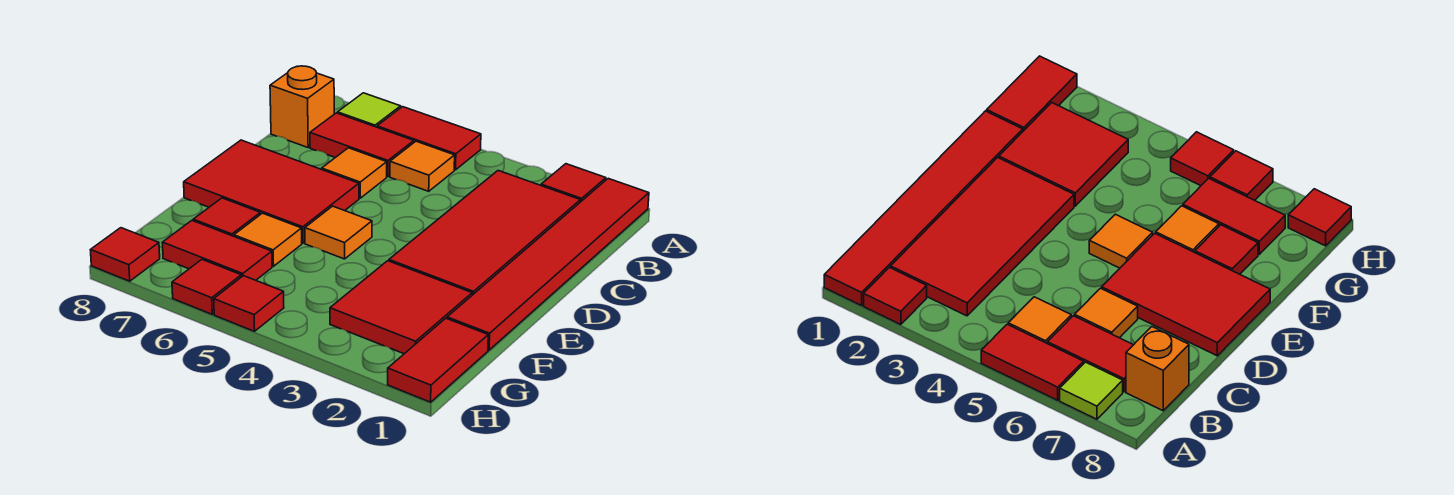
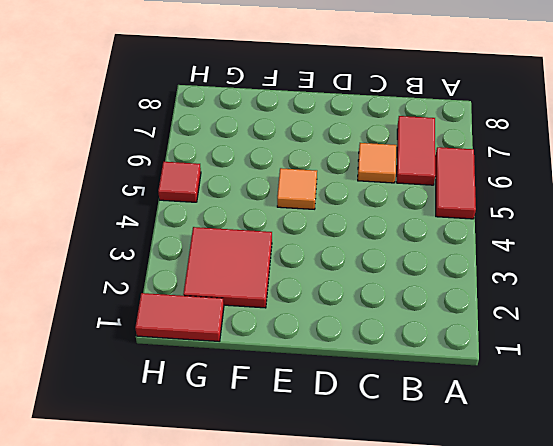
none -> red tile A1:F1 level 1
none -> red tile A2 level 1
none -> lime tile A7 level 1

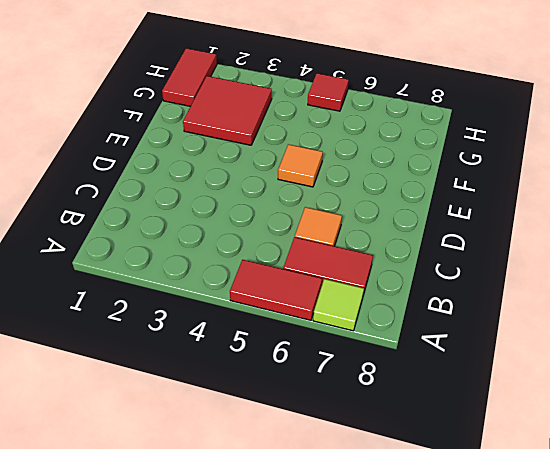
none -> red tile A1:F1 level 1
none -> red tile A2 level 1
none -> red tile B2:E3 level 1

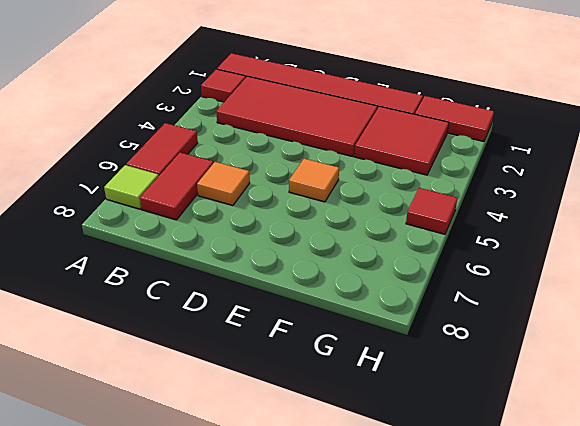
none -> orange tile B5 level 1
none -> orange brick B8 level 1
none -> red tile D6:E8 level 1

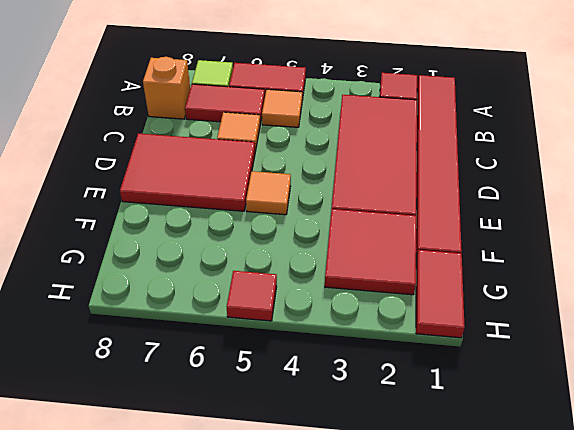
none -> orange tile F6 level 1
none -> red tile F7 level 1
none -> red tile G6:G7 level 1

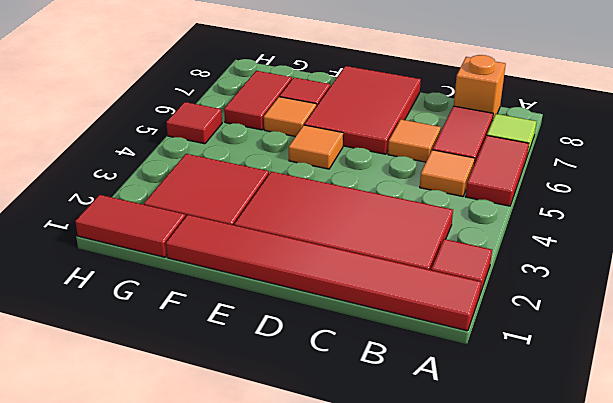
none -> red tile H6 level 1
none -> red tile H8 level 1

